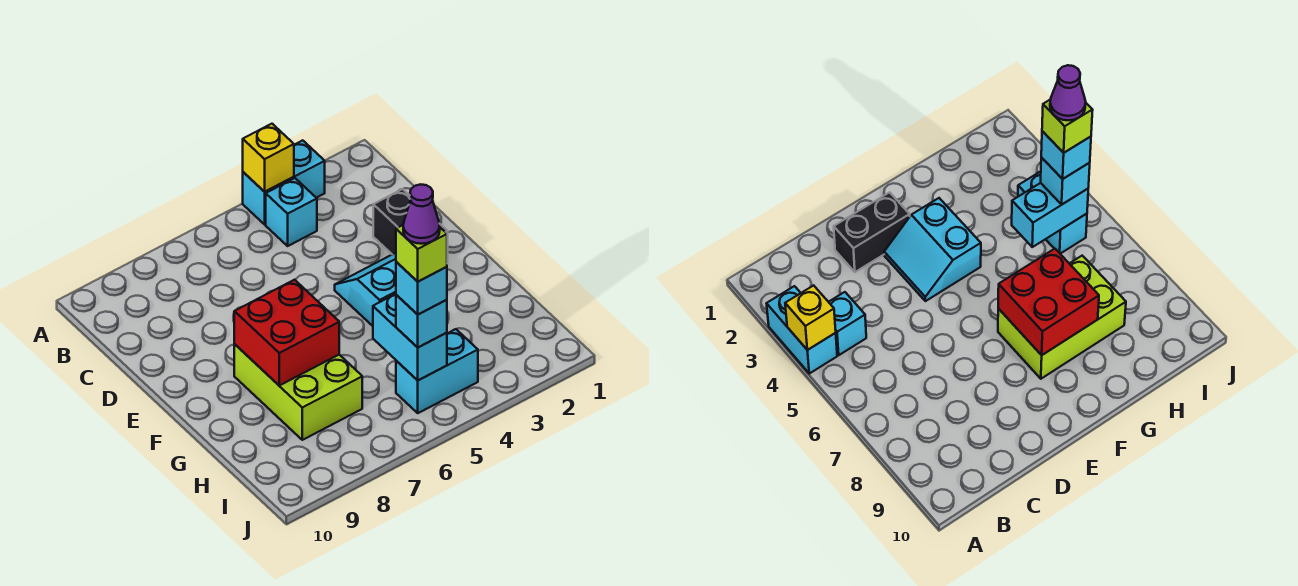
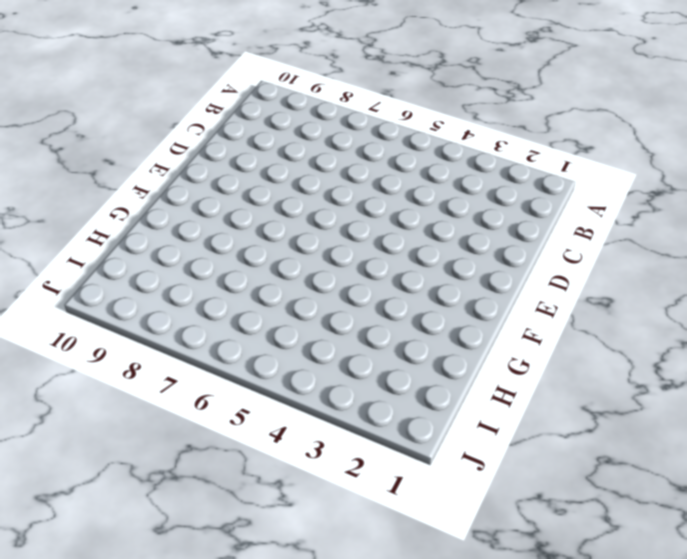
none -> cyan brick A3:A4 level 1
none -> cyan brick B4 level 1
none -> black brick D2:E2 level 1

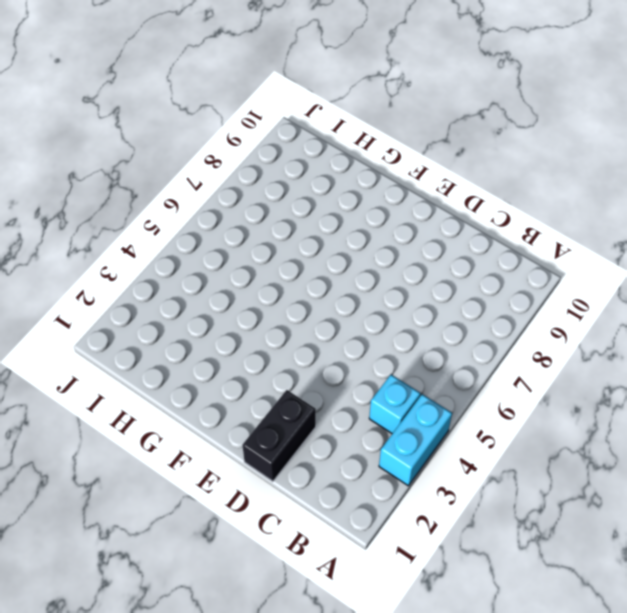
black brick D1:D2 level 1 -> black brick D2:E2 level 1
none -> cyan slope E3:F4 level 1 top F
none -> lime brick F7:H8 level 1
none -> cyan brick I4:I5 level 1

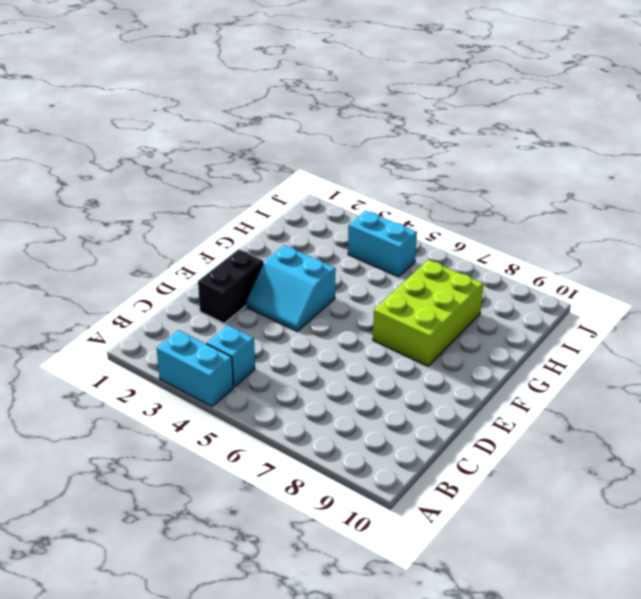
none -> yellow brick A4 level 2
none -> red brick F7:G8 level 2
none -> cyan brick H5:I5 level 2

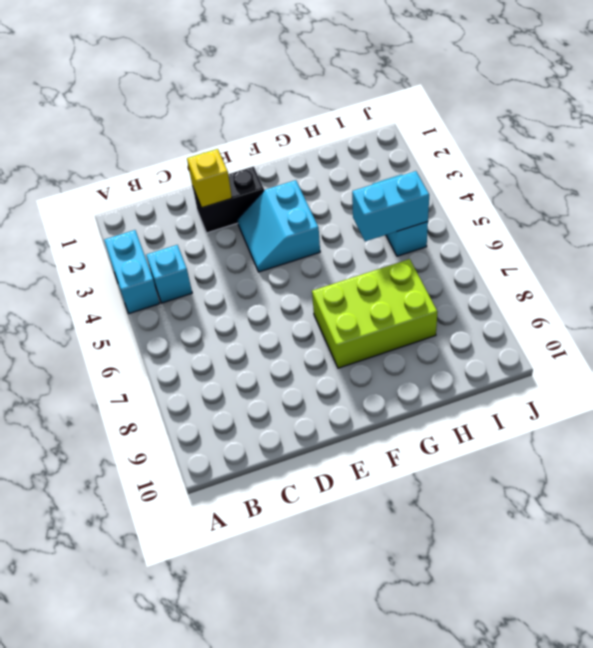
yellow brick D2 level 2 -> yellow brick A4 level 2
none -> red brick F7:G8 level 2
none -> cyan brick I5 level 3
none -> cyan brick I5 level 4

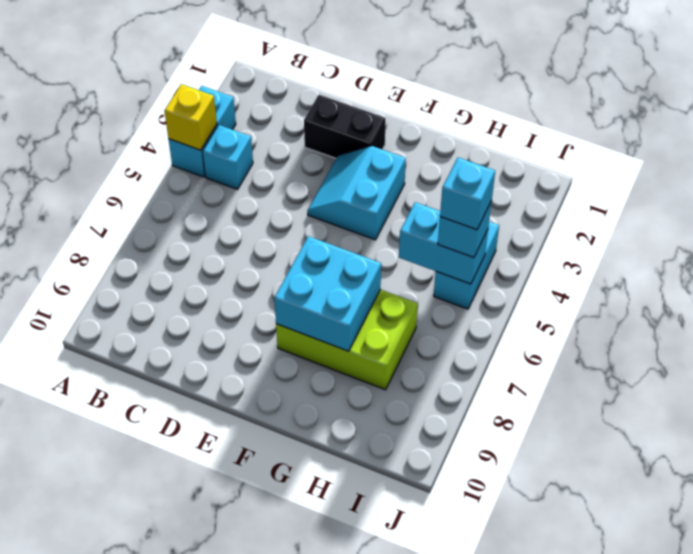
cyan brick F7:G8 level 2 -> red brick F7:G8 level 2
none -> lime brick I5 level 5
none -> purple cone I5 level 6

